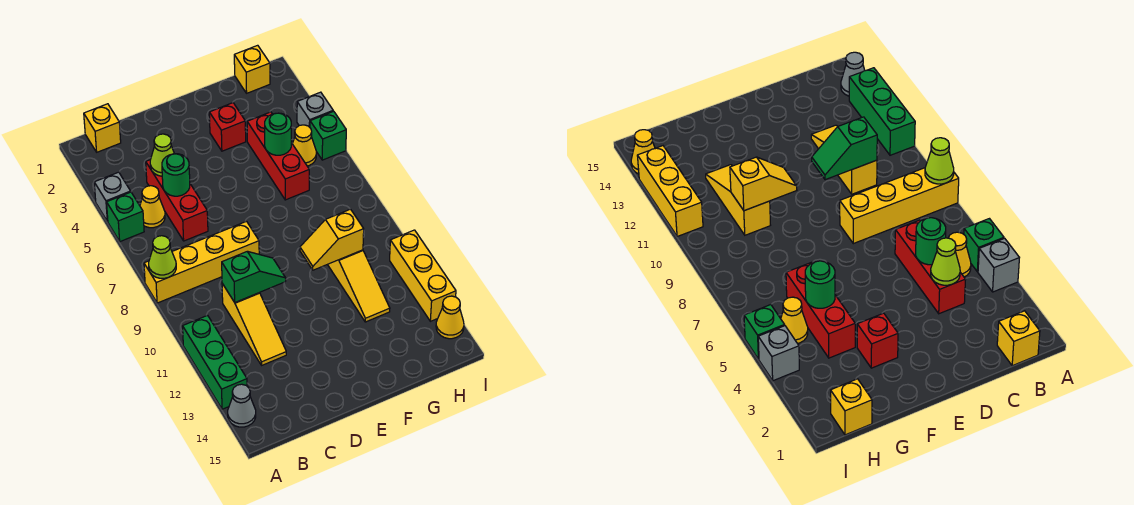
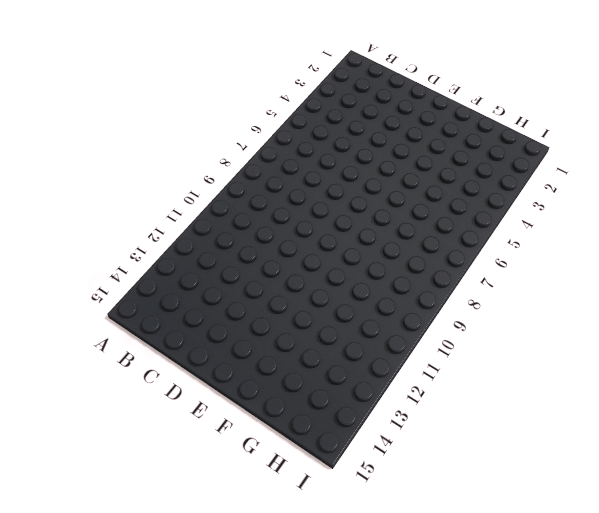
none -> grey brick A4 level 1
none -> green brick A5 level 1
none -> yellow brick A8:D8 level 1

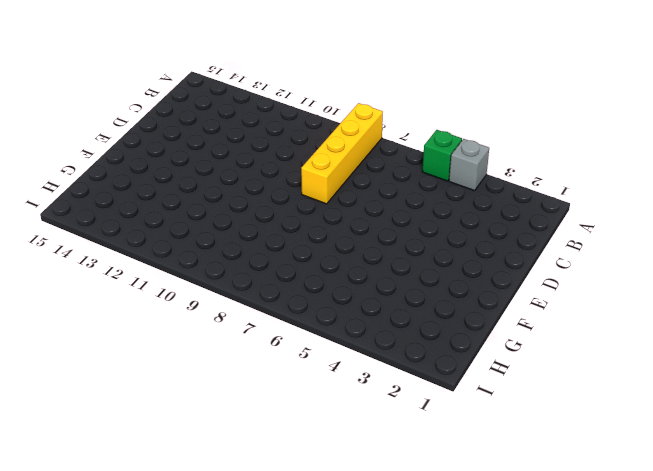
none -> green brick A11:A13 level 1
none -> grey cone A14 level 1
none -> yellow brick B1 level 1

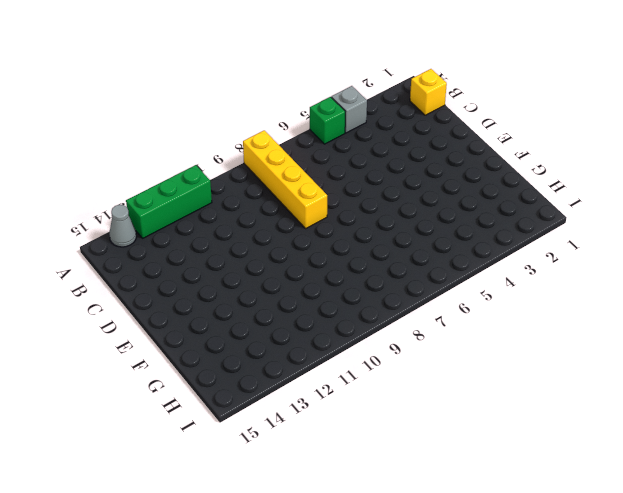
none -> yellow cone B5 level 1
none -> red brick C4:C6 level 1
none -> yellow slope C10:C12 level 1 top 10

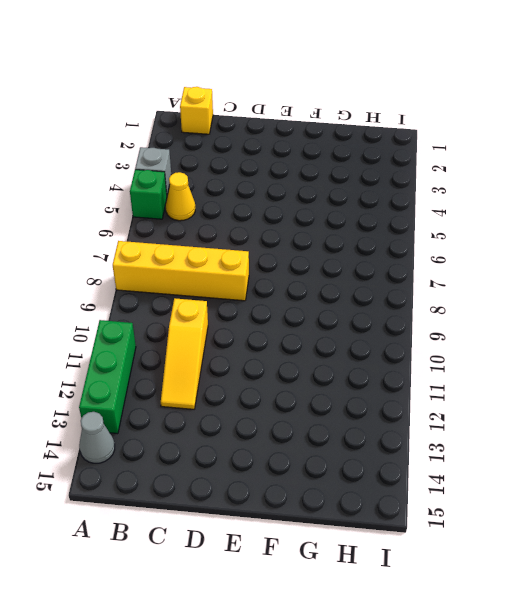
none -> red brick C4:C6 level 1
none -> red brick F3 level 1
none -> red brick G4:G6 level 1

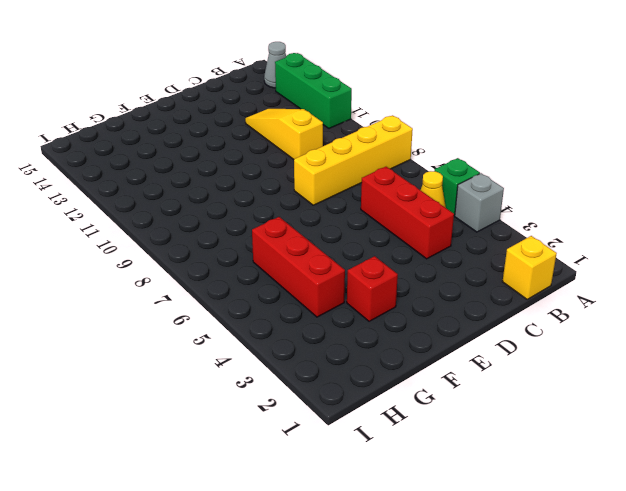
none -> yellow slope G10:G12 level 1 top 10
none -> yellow brick H1 level 1
none -> yellow cone H5 level 1

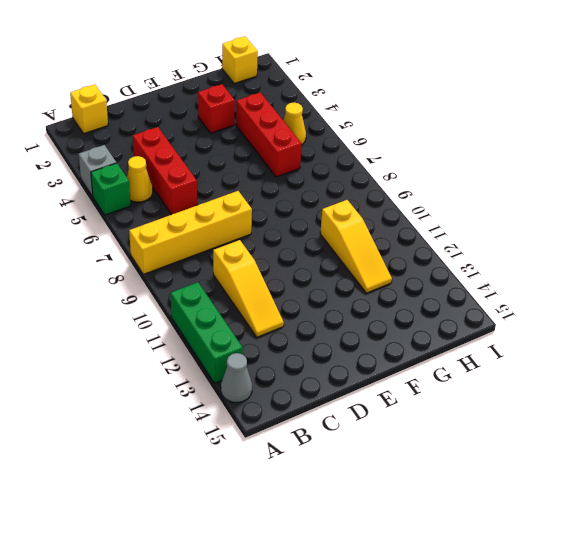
none -> grey brick I4 level 1
none -> green brick I5 level 1
none -> yellow brick I11:I13 level 1

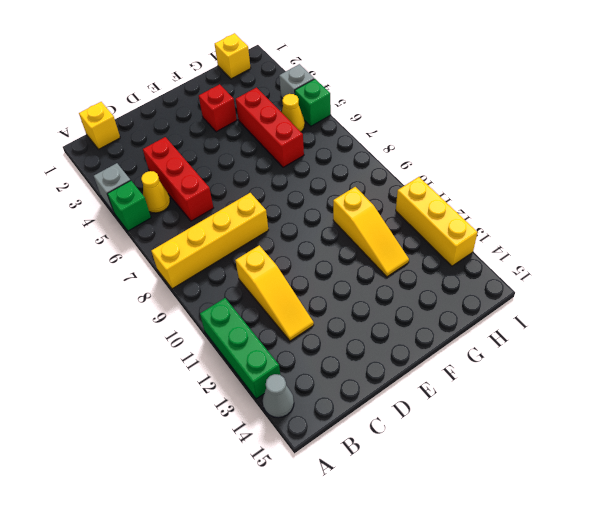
none -> yellow cone I14 level 1
none -> lime cone A8 level 2
none -> lime cone C4 level 2

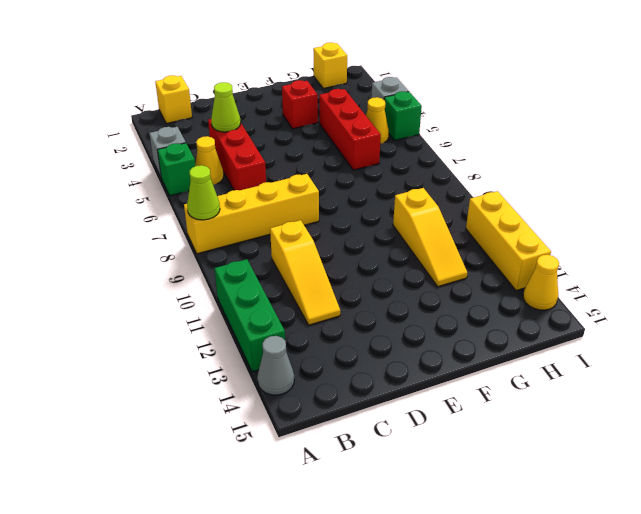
none -> green round brick C5 level 2
none -> green slope C10:D10 level 2 top C
none -> yellow slope F10:G10 level 2 top G

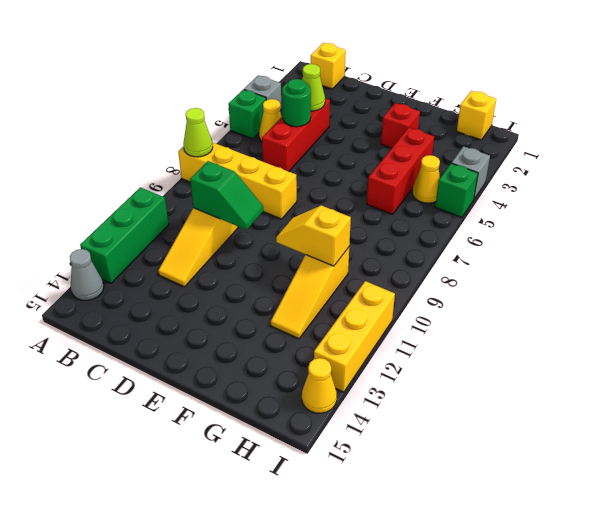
none -> green round brick G5 level 2

